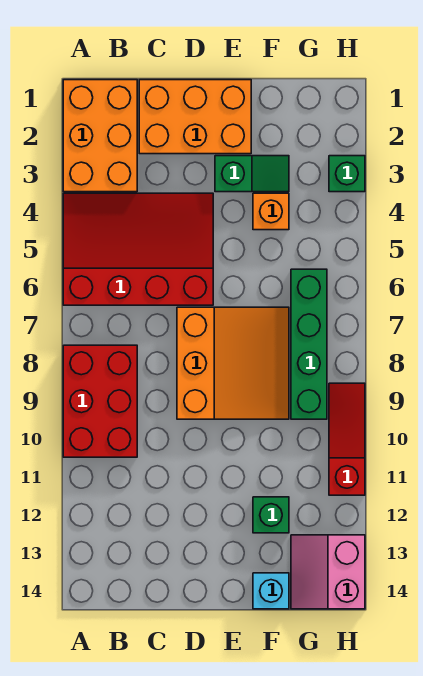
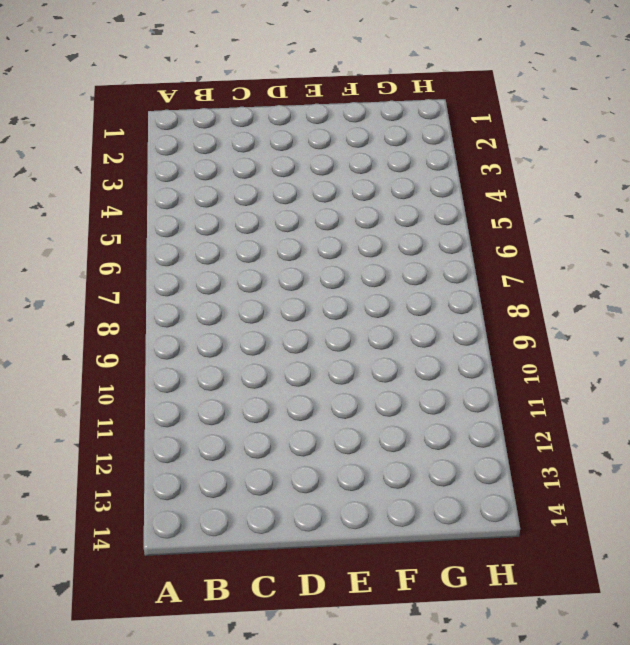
none -> orange brick A1:B3 level 1
none -> red slope A4:D6 level 1 top 6
none -> red brick A8:B10 level 1

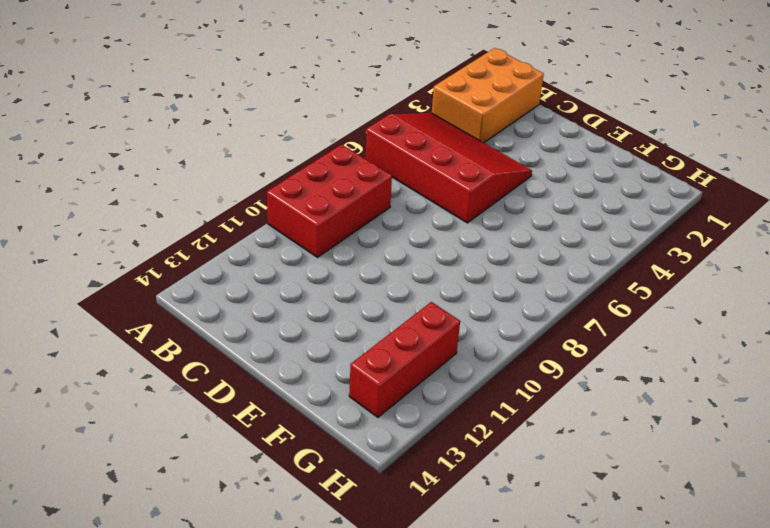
red brick G11:G13 level 1 -> pink slope G13:H14 level 1 top H
none -> orange brick C1:E2 level 1
none -> orange slope D7:F9 level 1 top D
none -> green slope E3:F3 level 1 top E

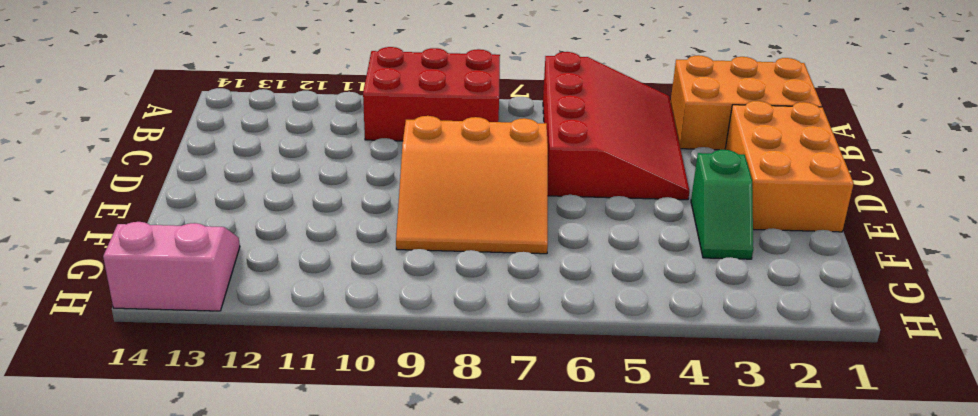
none -> orange brick F4 level 1
none -> green brick F12 level 1
none -> cyan brick F14 level 1

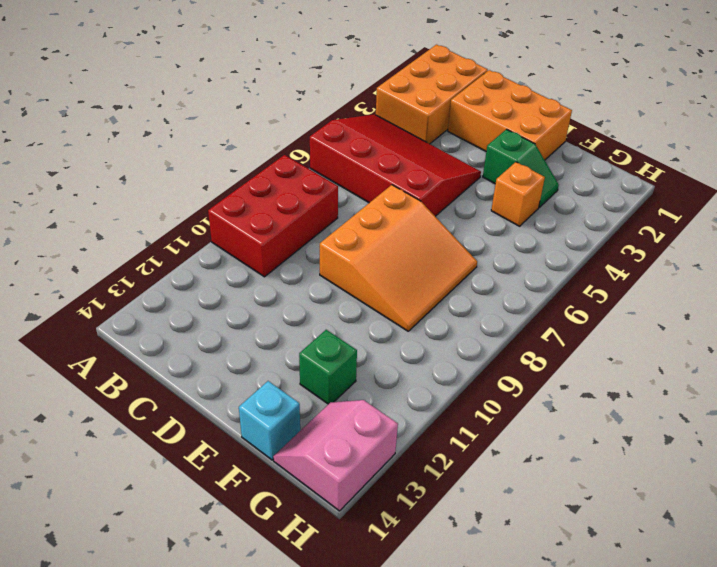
none -> green brick G6:G9 level 1
none -> green brick H3 level 1
none -> red slope H9:H11 level 1 top 11

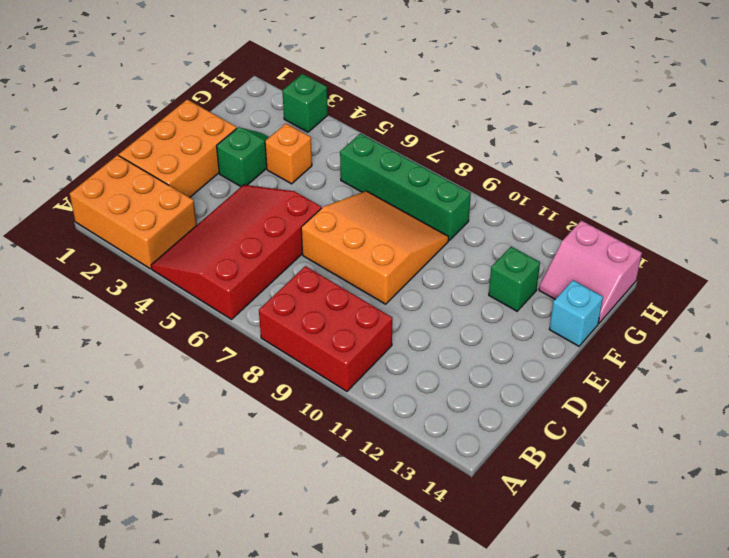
none -> red slope H9:H11 level 1 top 11

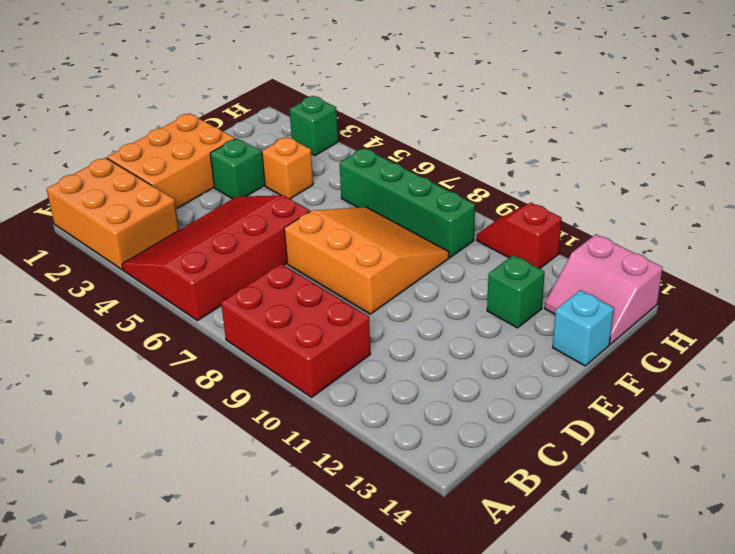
red slope H10:H11 level 1 top 11 -> red slope H9:H11 level 1 top 11

